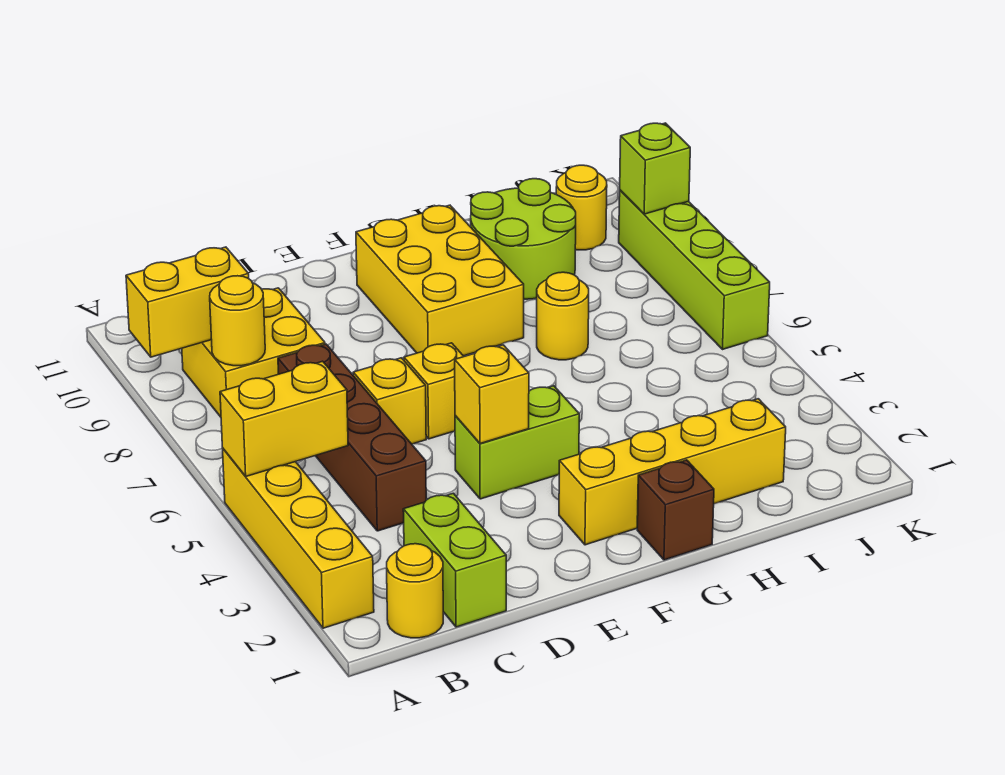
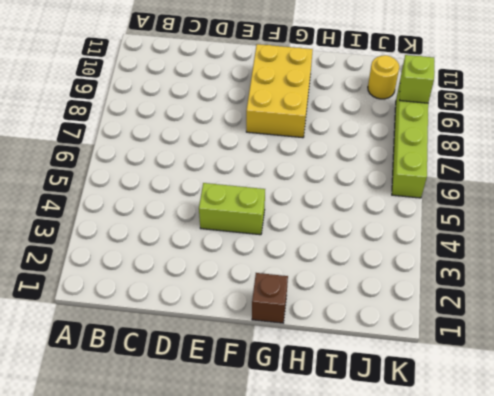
none -> yellow brick A2:A5 level 1
none -> yellow round brick B1 level 1
none -> yellow brick B8:C9 level 1

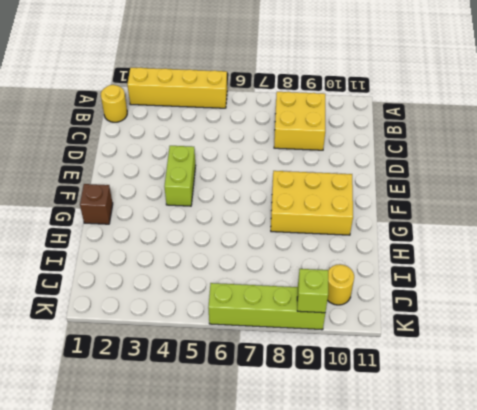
none -> lime brick C1:C2 level 1
none -> brown brick C4:C7 level 1
none -> yellow brick D6 level 1

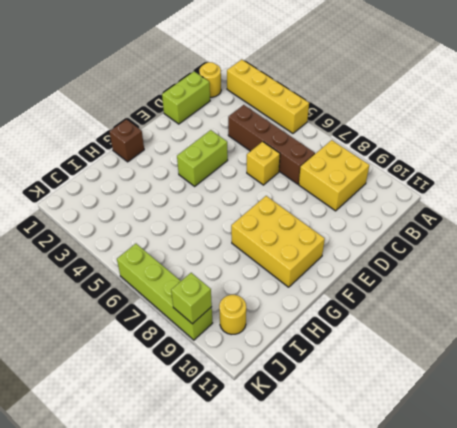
lime brick C1:D1 level 1 -> lime brick C1:C2 level 1
none -> yellow brick E6 level 1
none -> yellow brick F2:I2 level 1
none -> yellow round brick H7 level 1

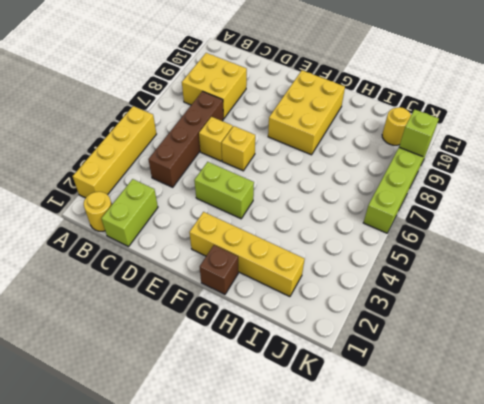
none -> yellow round brick H7 level 1
none -> lime round brick H9:I10 level 1
none -> yellow brick A5:B5 level 2

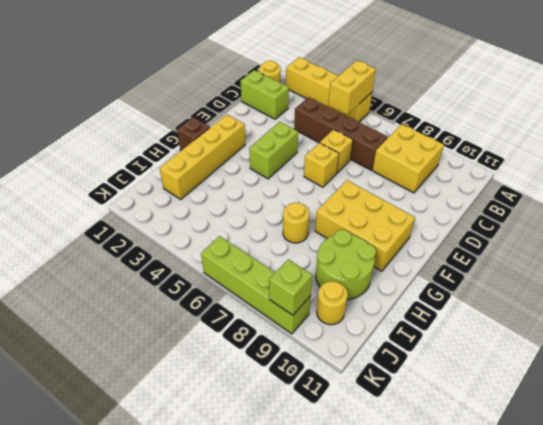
none -> yellow brick A9:B9 level 2
none -> yellow round brick B8 level 2
none -> yellow brick E4 level 2

